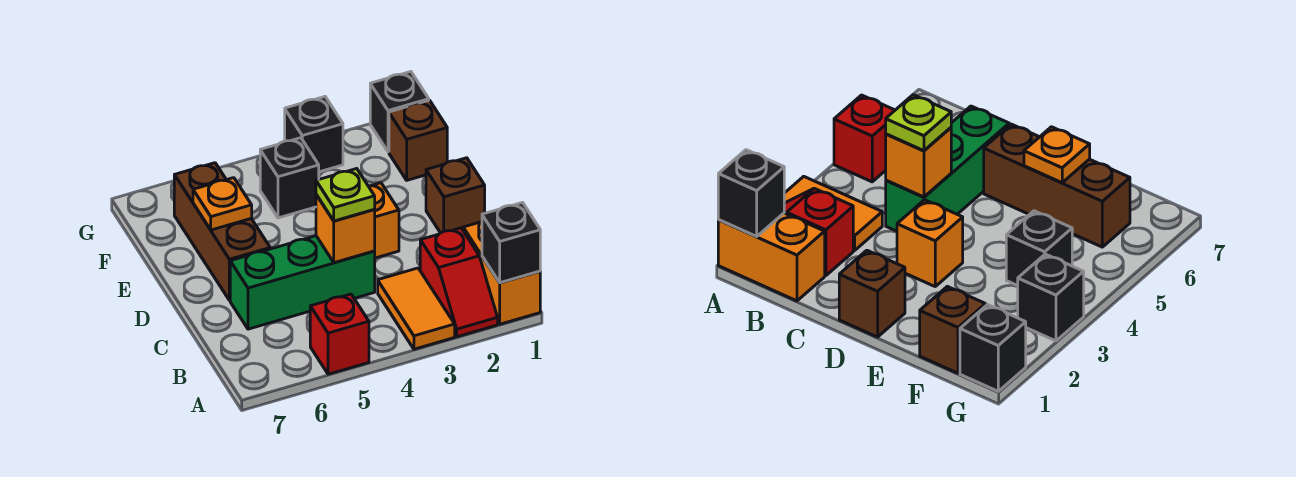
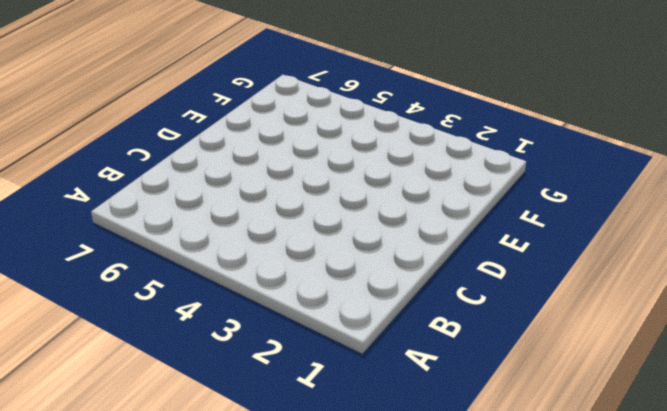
none -> orange brick A1:B1 level 1
none -> red slope A2:B2 level 1 top B
none -> orange tile A3:B3 level 1

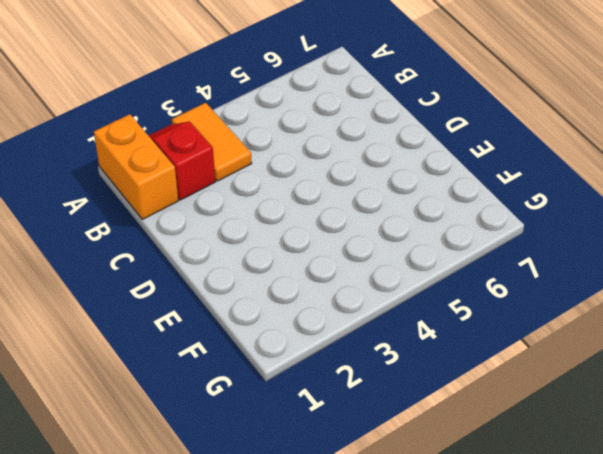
none -> red brick A5 level 1
none -> green brick C4:C6 level 1
none -> brown brick D1 level 1

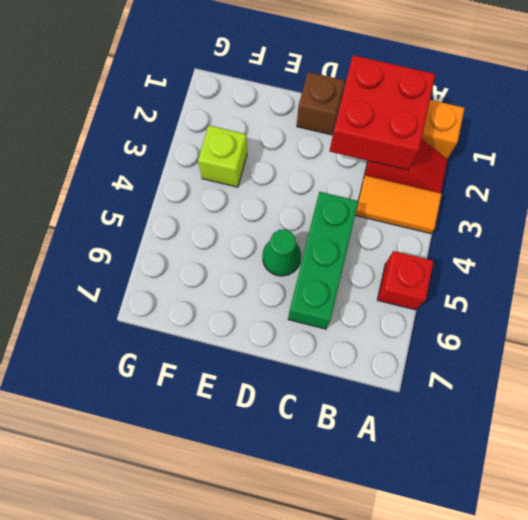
red brick B1:C2 level 2 -> none
green cone D5 level 1 -> none
lime brick F3 level 1 -> none
none -> orange brick D3 level 1
none -> brown brick D6:F6 level 1
none -> brown brick F1 level 1

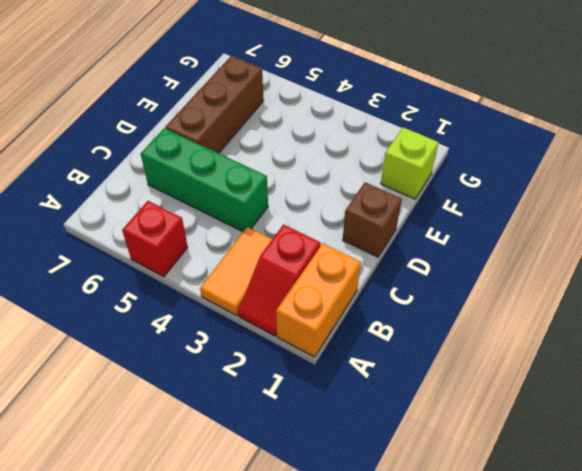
lime brick F1 level 1 -> brown brick F1 level 1
none -> orange brick D3 level 1
none -> black brick F4 level 1
none -> black brick G1 level 1

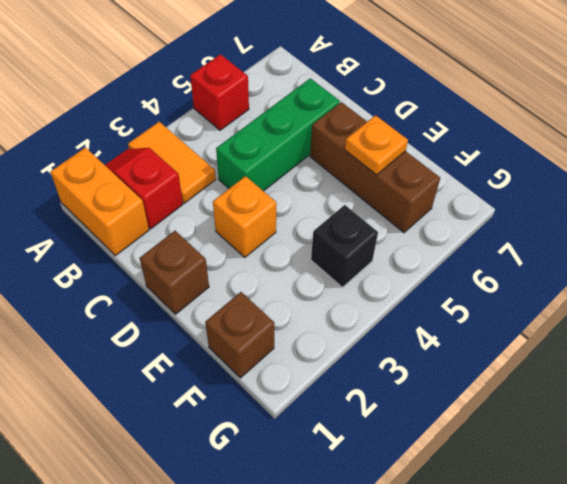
none -> black brick G1 level 1
none -> black brick G3 level 1
none -> black brick A1 level 2

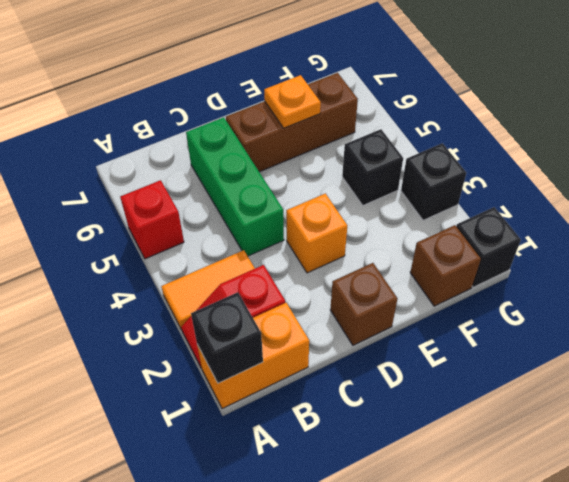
none -> orange brick C4 level 2
none -> lime plate C4 level 3

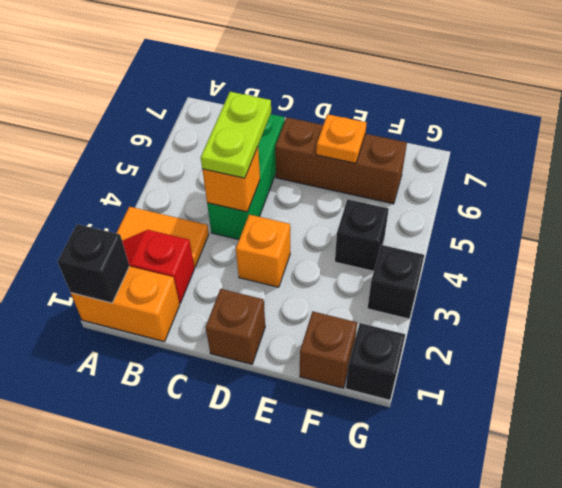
lime plate C4:C5 level 3 -> lime plate C4 level 3
none -> red brick A5 level 1

